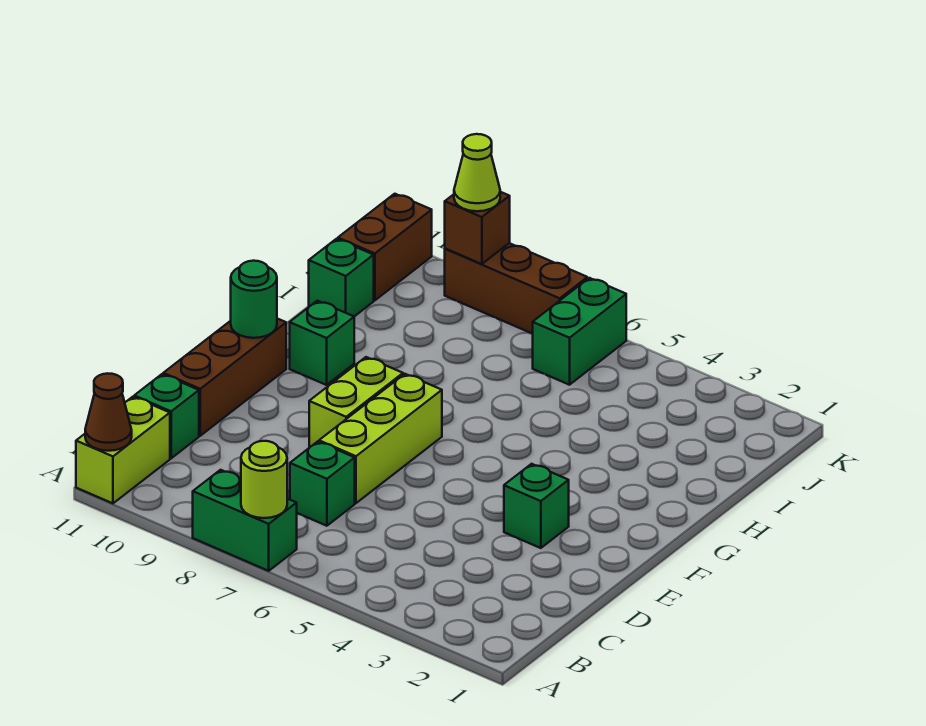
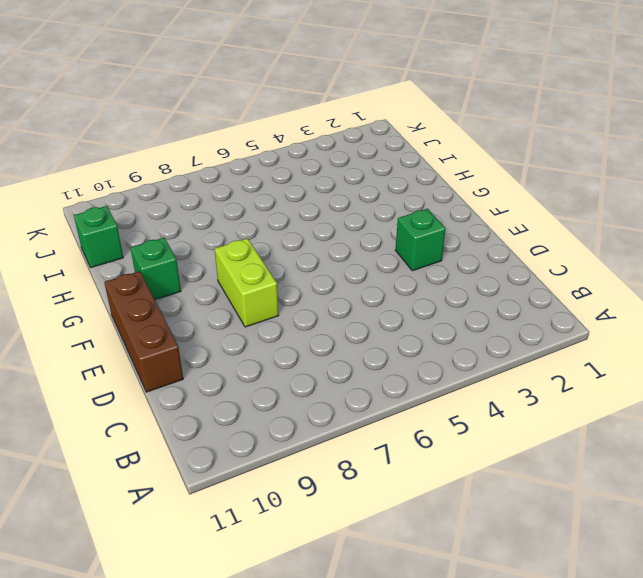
none -> green brick A7:A8 level 1
none -> lime brick A11:B11 level 1
none -> green brick C7 level 1

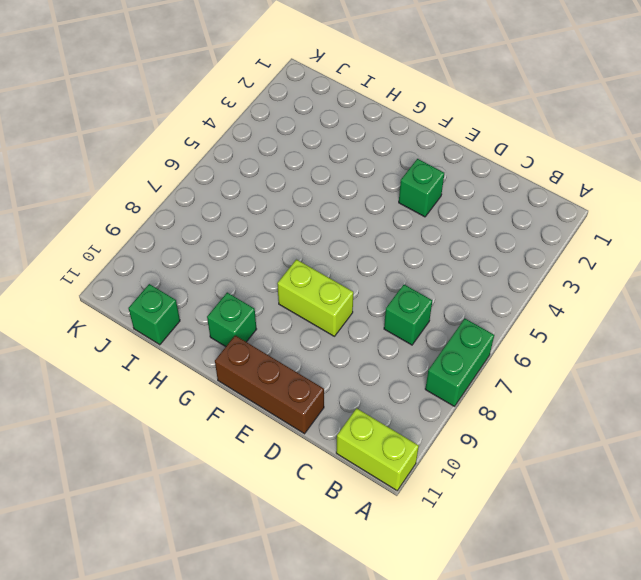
none -> green brick C11 level 1
none -> lime brick D7:F7 level 1
none -> green brick J6:K6 level 1

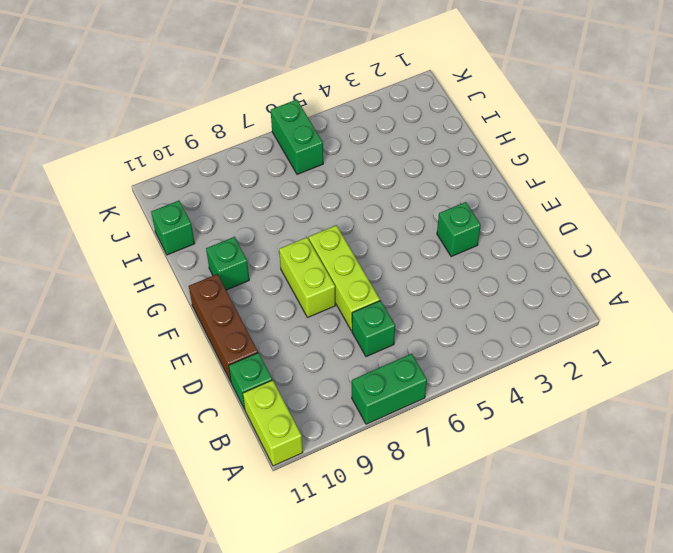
none -> brown brick J11:K11 level 1
none -> brown brick K7:K9 level 1
none -> lime round brick A7 level 2

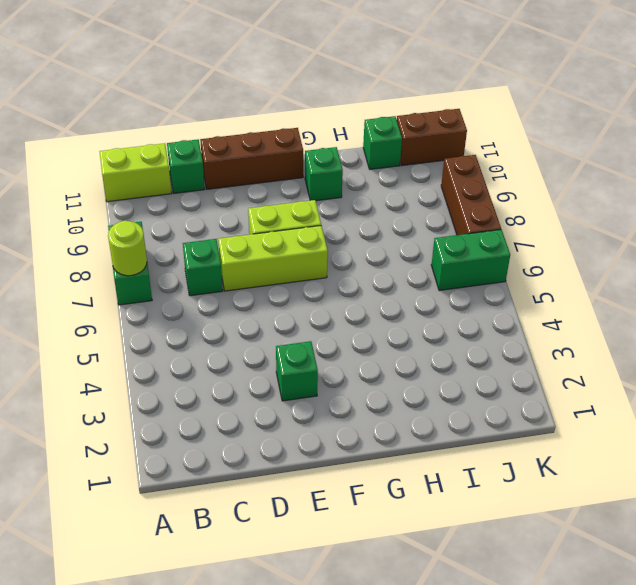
none -> brown cone A11 level 2
none -> green round brick F11 level 2
none -> brown brick K9 level 2

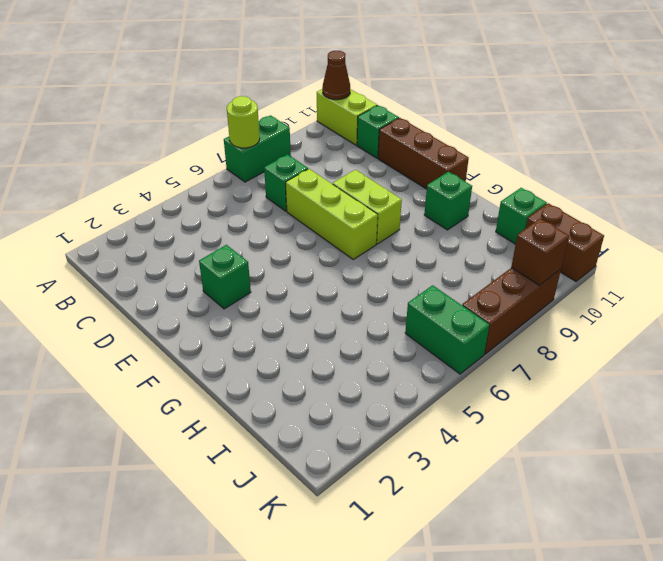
none -> green round brick F11 level 2
none -> lime cone K9 level 3

